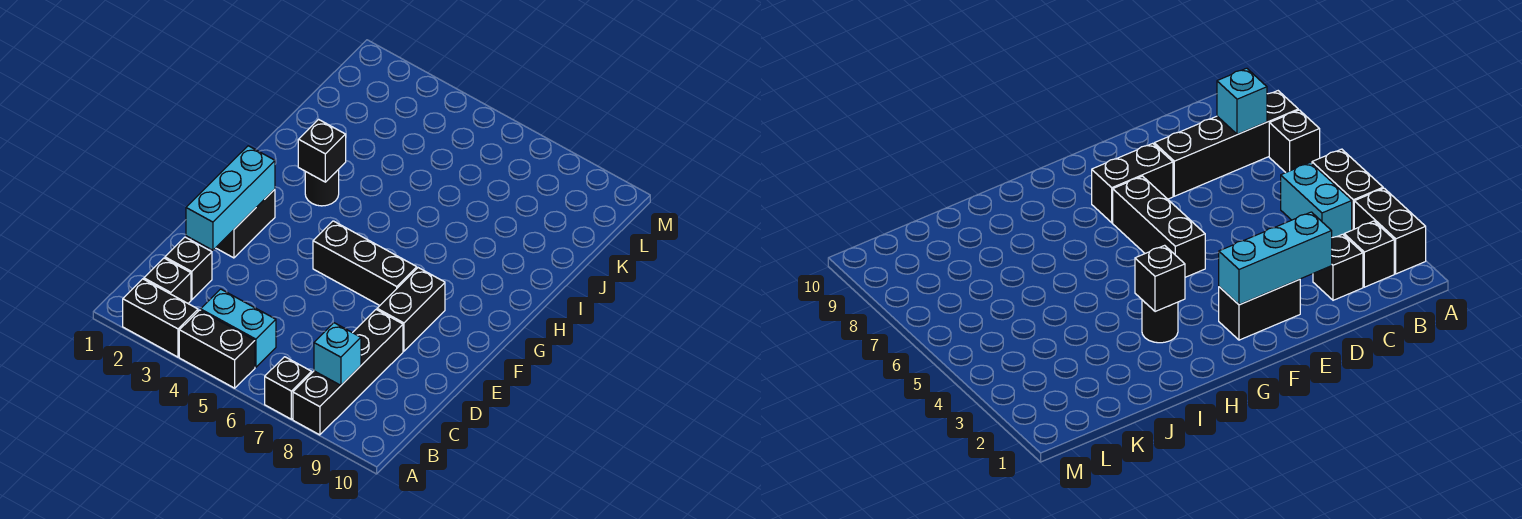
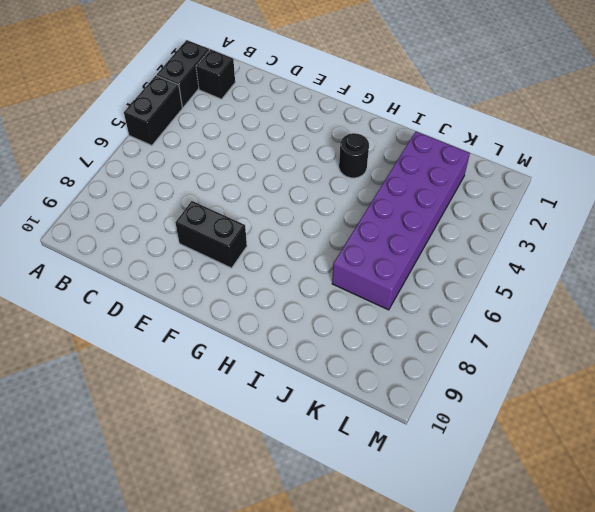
purple brick J2:K7 level 1 -> none
none -> black brick A7 level 1
none -> black brick A8:D8 level 1
none -> cyan brick B4:B5 level 1

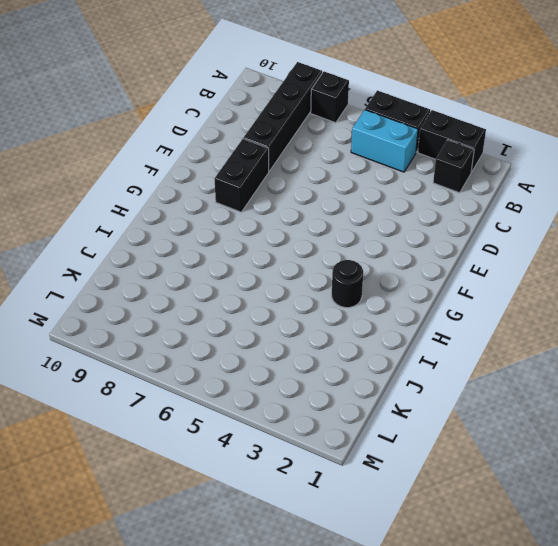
none -> black brick C2 level 1
none -> black brick E2:F2 level 1
none -> black brick F5:F7 level 1

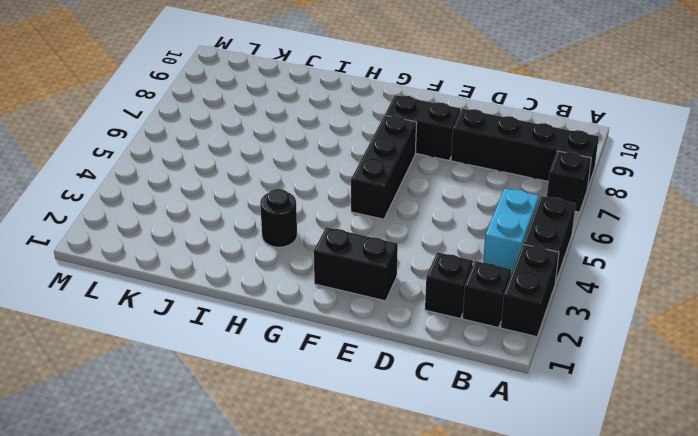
none -> cyan brick B8 level 2
none -> cyan brick D2:F2 level 2
none -> black brick H3 level 2

